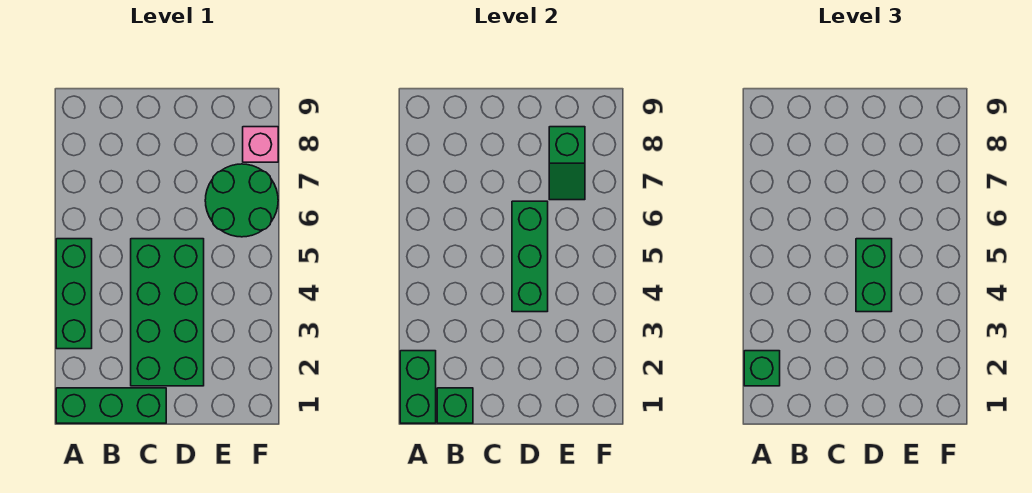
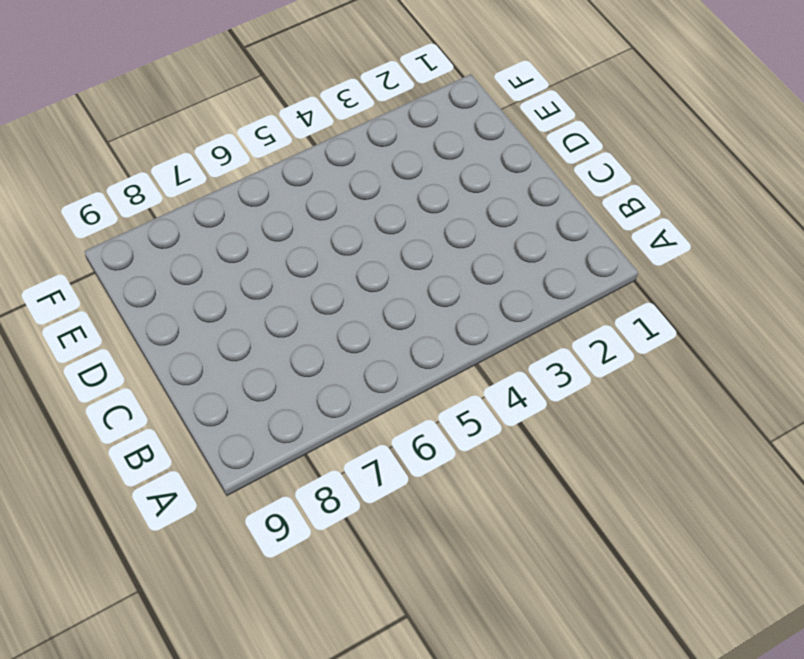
none -> green brick A1:C1 level 1
none -> green brick A3:A5 level 1

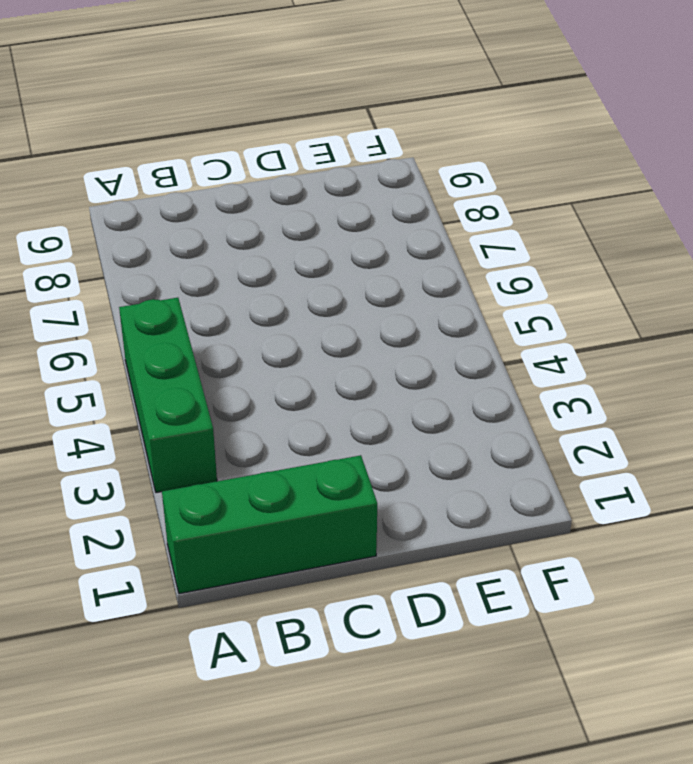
none -> green brick C2:D5 level 1
none -> green round brick E6:F7 level 1

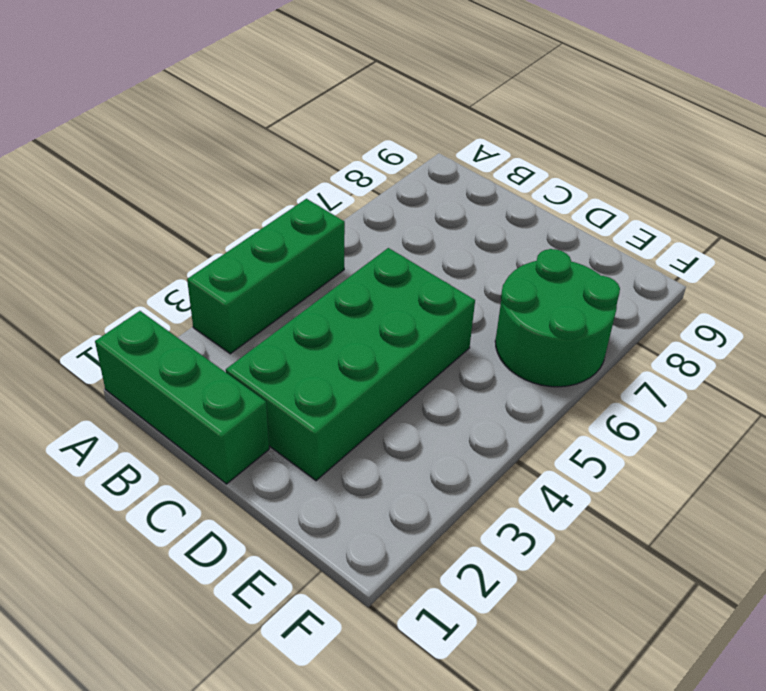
none -> pink brick F8 level 1
none -> green brick A1:A2 level 2

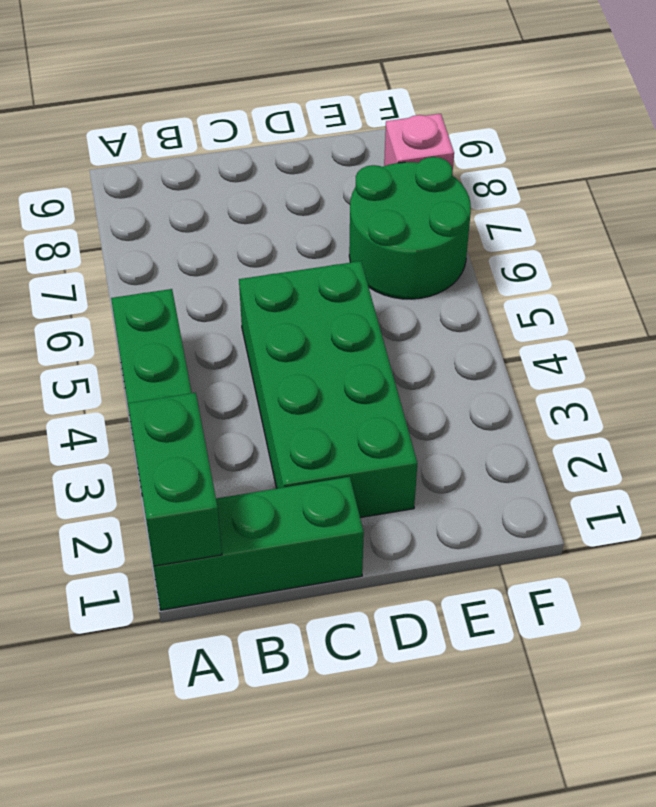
none -> green brick B1 level 2
none -> green brick D4:D6 level 2

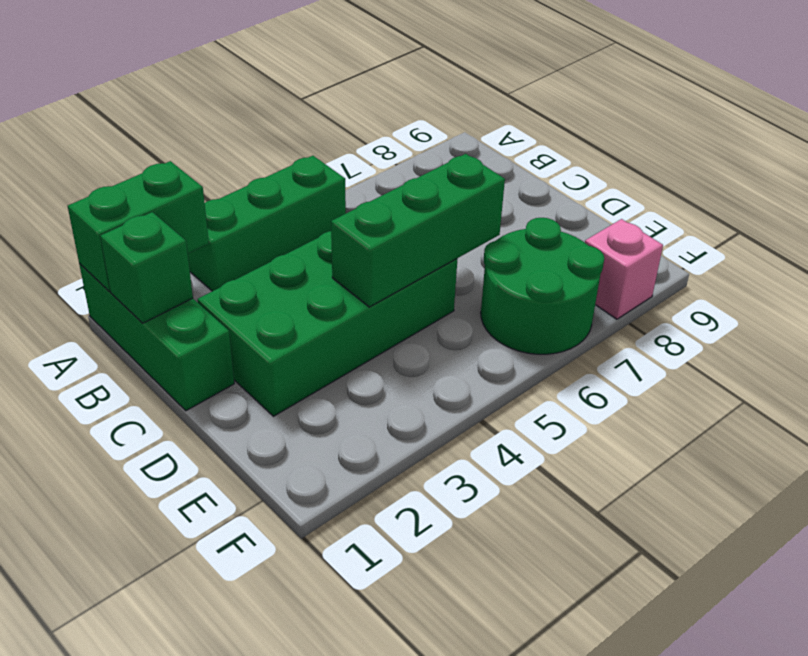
none -> green slope E7:E8 level 2 top 8
none -> green brick A2 level 3

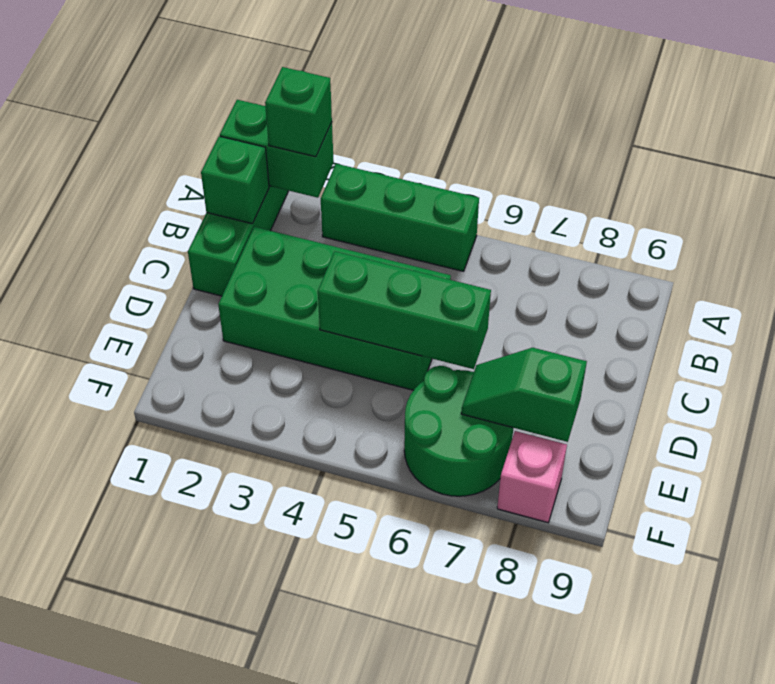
none -> green brick D4:D5 level 3

